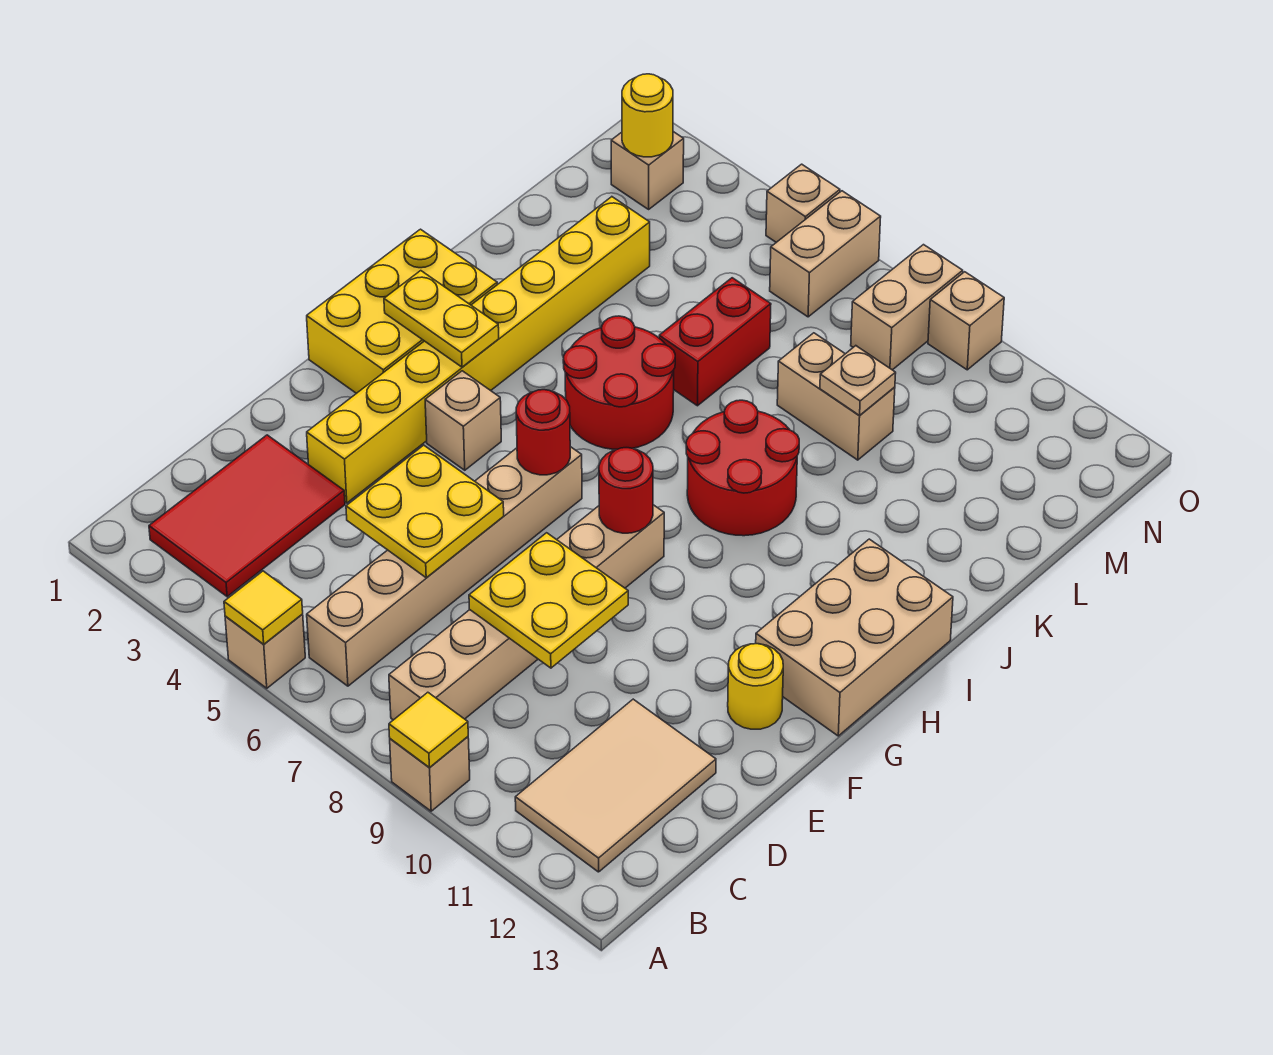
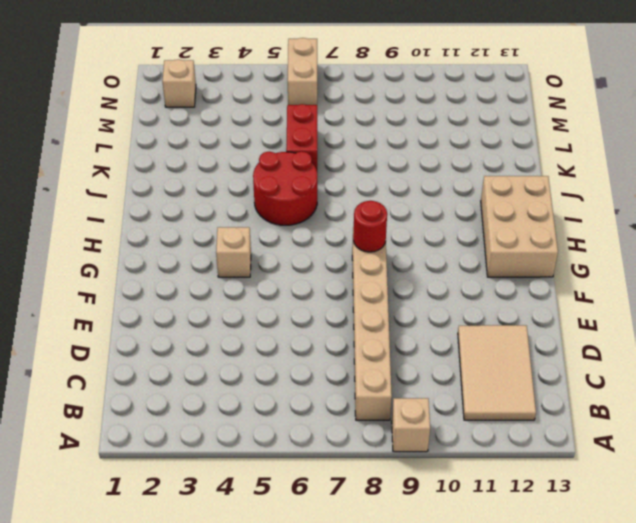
none -> tan brick A5 level 1
none -> red tile B2:D3 level 1
none -> tan brick B6:G6 level 1

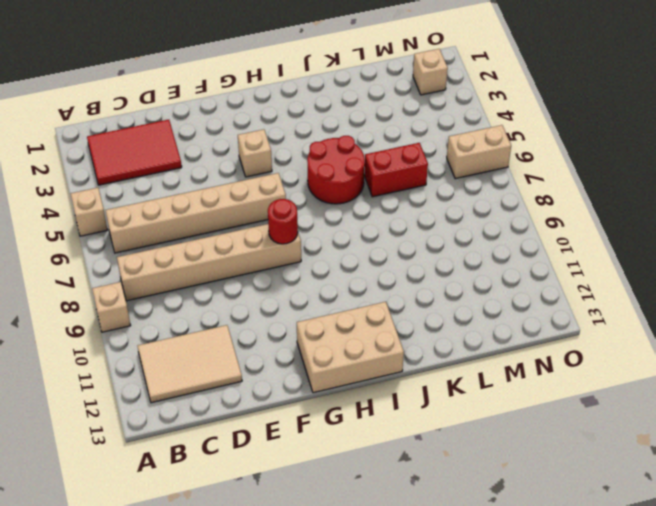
none -> yellow brick E3:L3 level 1
none -> yellow round brick F12 level 1
none -> yellow brick G1:I2 level 1

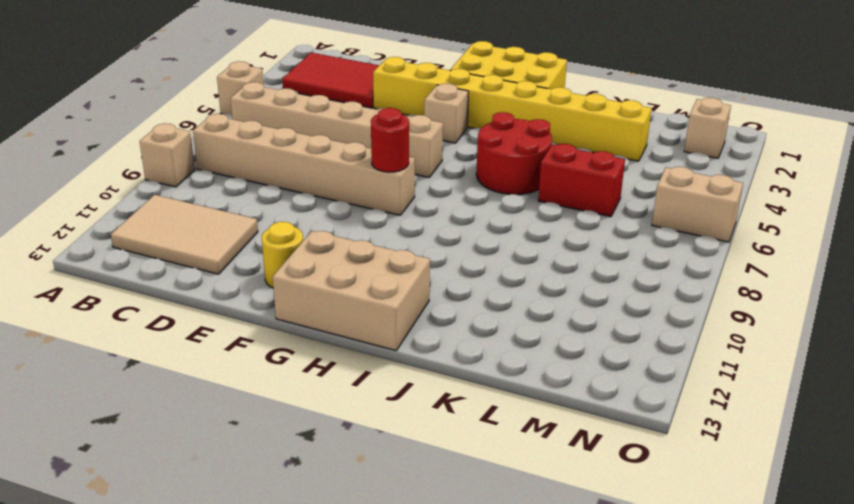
none -> red round brick I8:J9 level 1
none -> tan brick L8:L9 level 1
none -> tan brick N8:O8 level 1

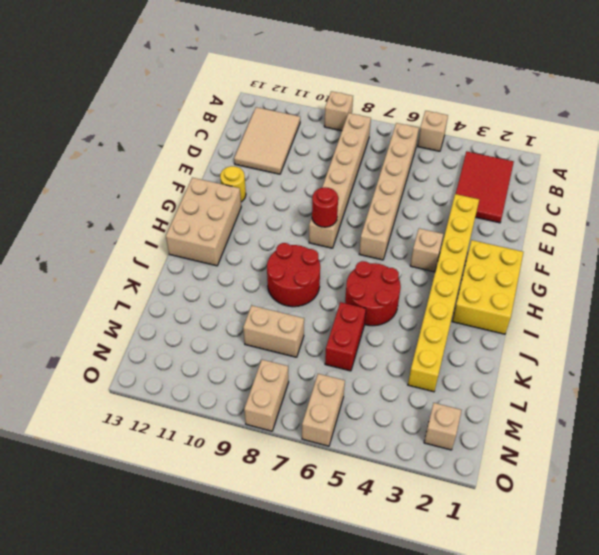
none -> tan brick O5 level 1
none -> tan brick O9 level 1
none -> yellow tile A5 level 2

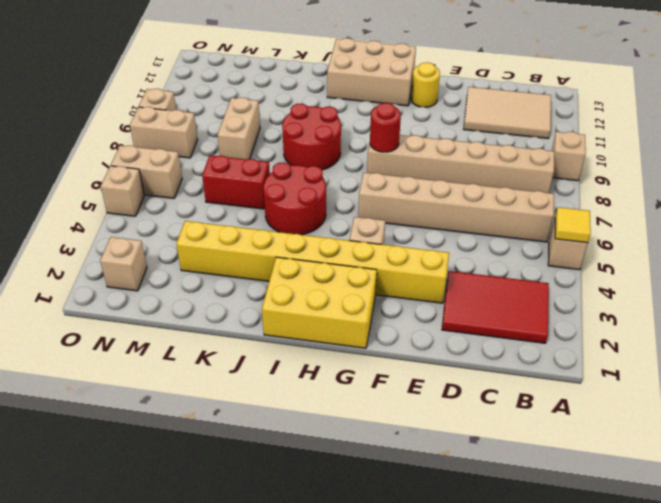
none -> yellow tile A9 level 2
none -> yellow plate D5:E6 level 2
none -> yellow plate D8:E9 level 2

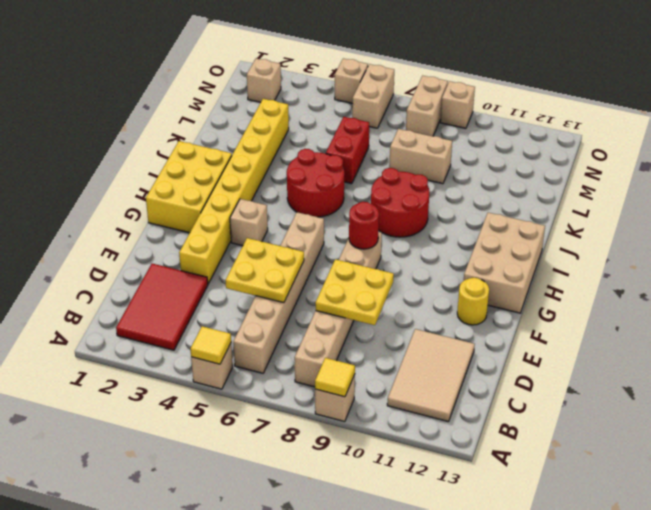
none -> red round brick G6 level 2
none -> yellow plate H2:H3 level 2
none -> tan plate L9 level 2

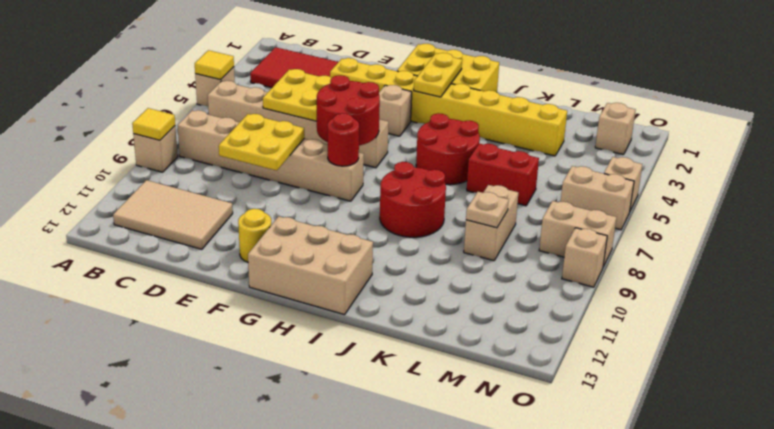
red round brick F6:G7 level 2 -> red round brick G6 level 2
none -> yellow round brick N2 level 2

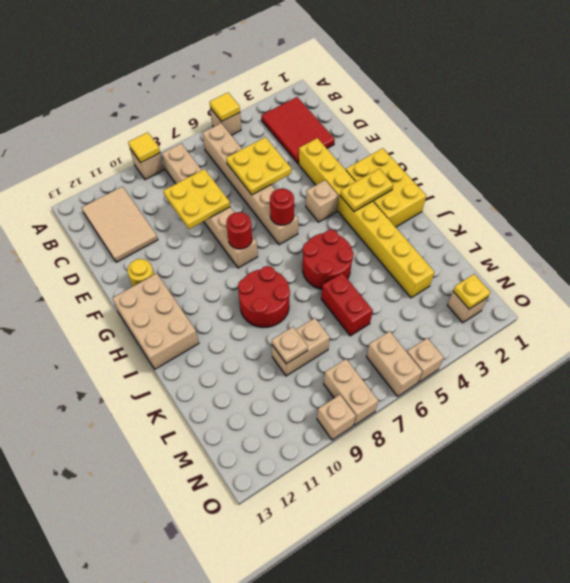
yellow plate N2 level 2 -> yellow round brick N2 level 2

